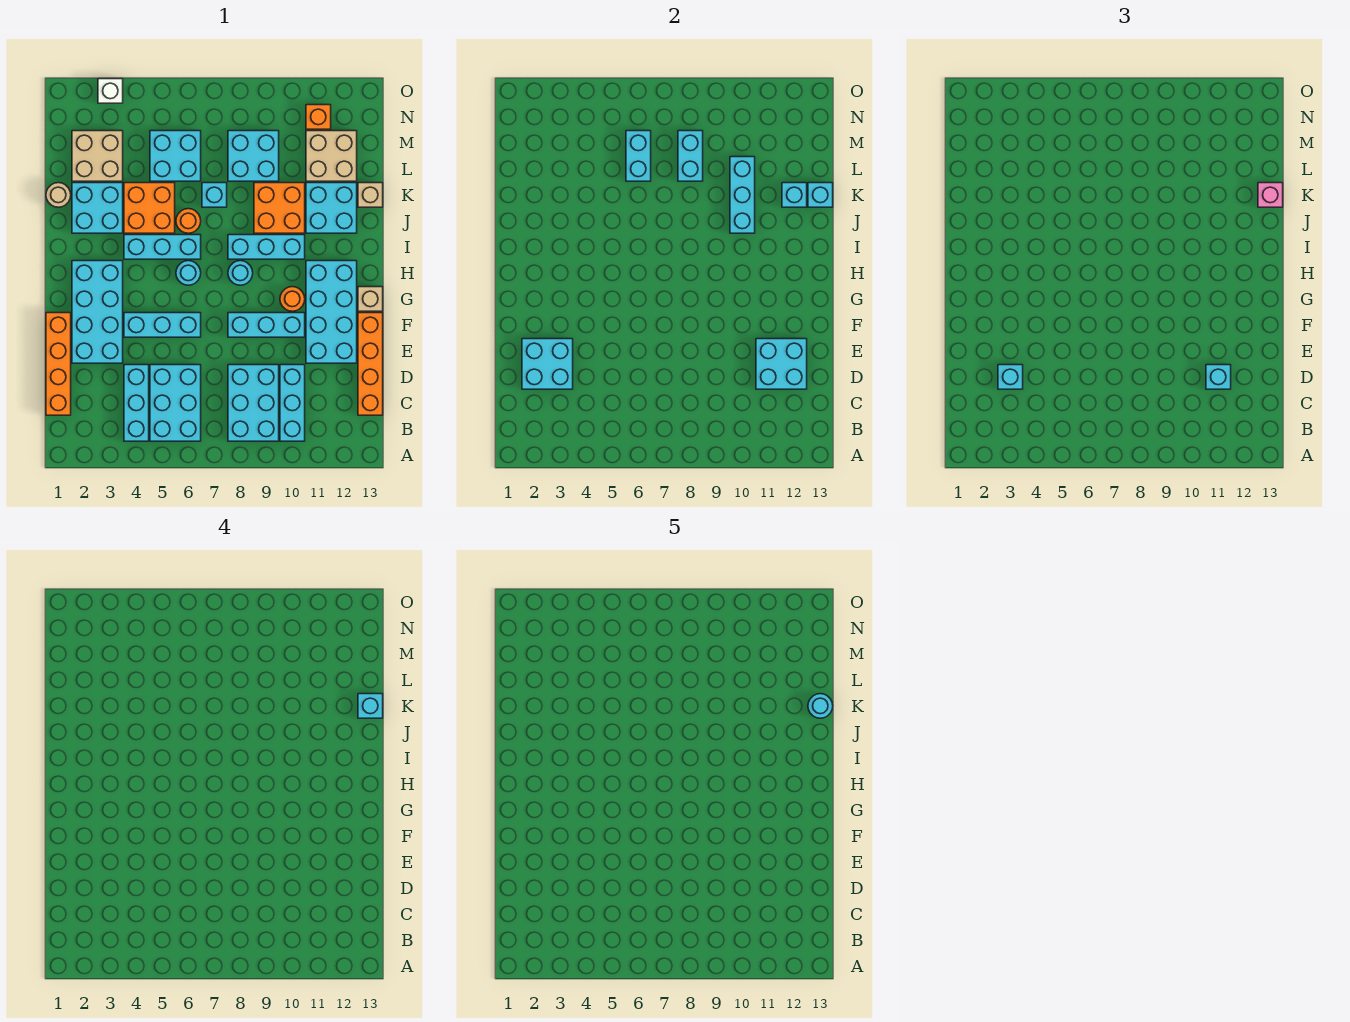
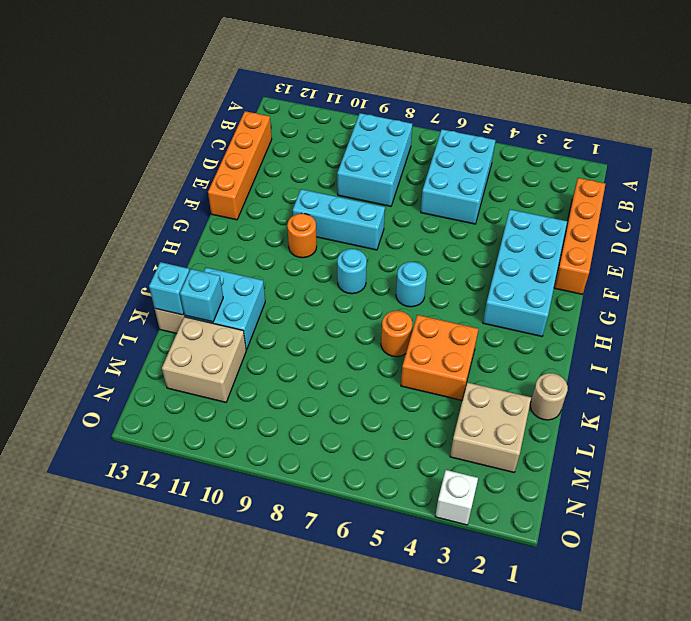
none -> cyan brick B4:D4 level 1
none -> cyan brick B10:D10 level 1
none -> cyan brick E11:H12 level 1
none -> cyan brick F4:F6 level 1

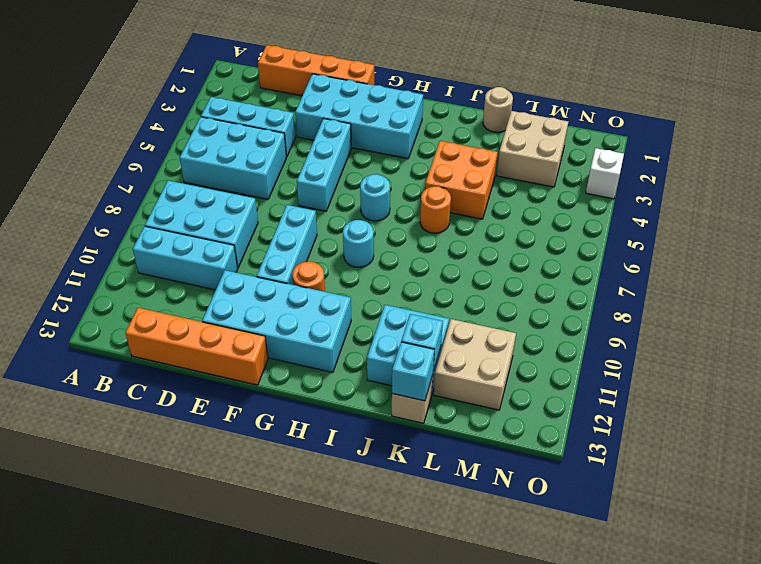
none -> tan brick G13 level 1
none -> cyan brick I4:I6 level 1
none -> cyan brick I8:I10 level 1
none -> cyan brick J2:K3 level 1

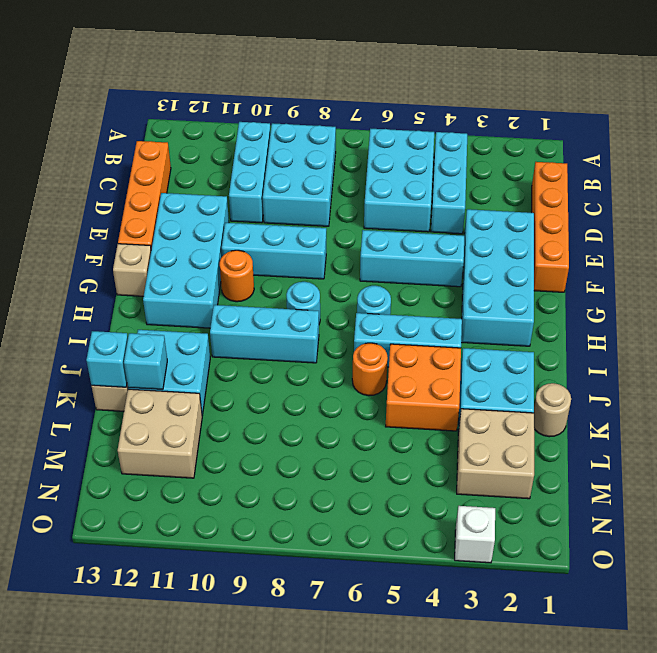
none -> orange brick J9:K10 level 1
none -> cyan brick K7 level 1
none -> cyan brick L5:M6 level 1
none -> cyan brick L8:M9 level 1

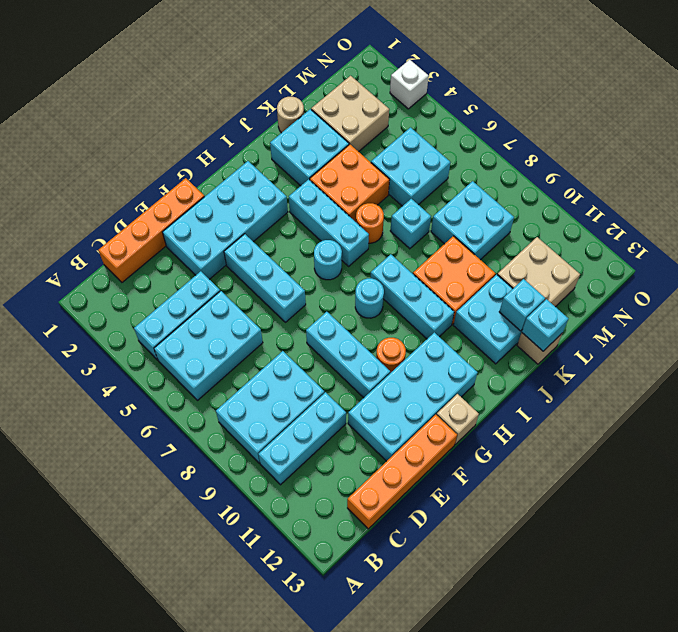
none -> orange brick N11 level 1
none -> cyan brick D2:E3 level 2
none -> cyan brick D11:E12 level 2
none -> cyan brick J10:L10 level 2

